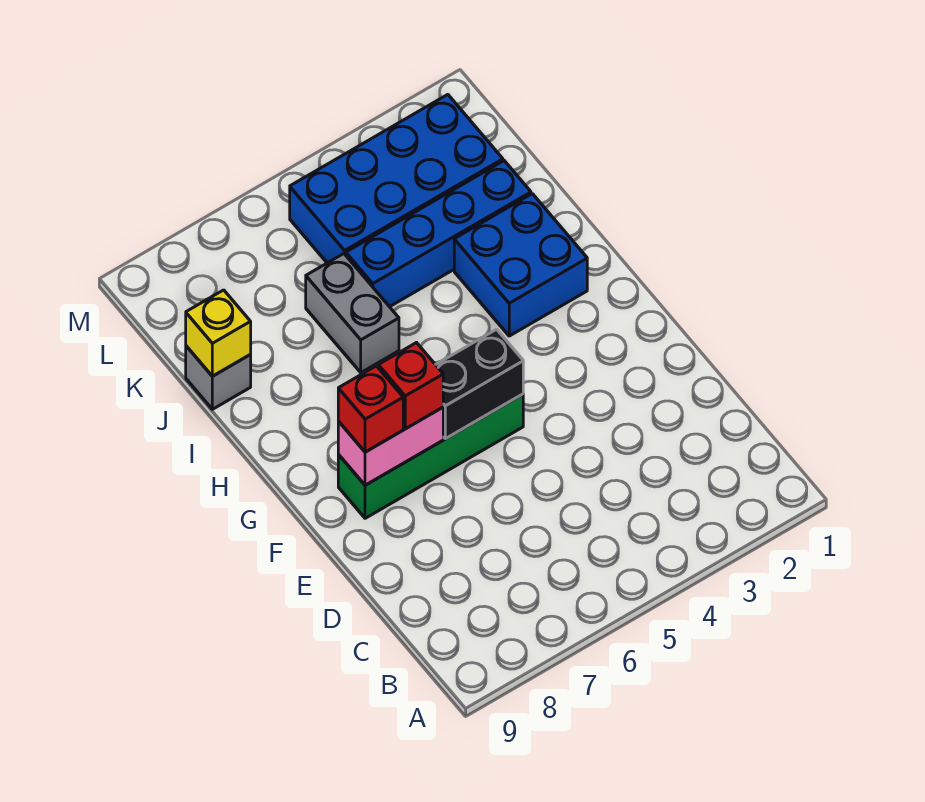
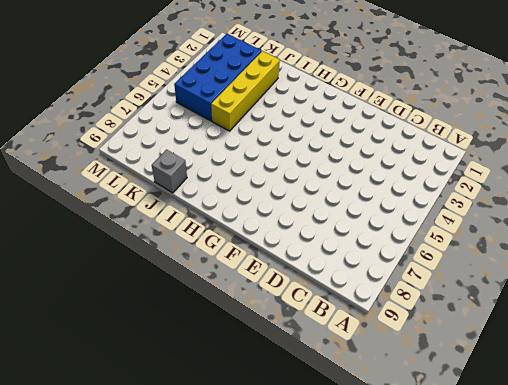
yellow brick J2:J5 level 1 -> blue brick J2:J5 level 1
none -> green brick F5:F8 level 1
none -> blue brick H2:I3 level 1

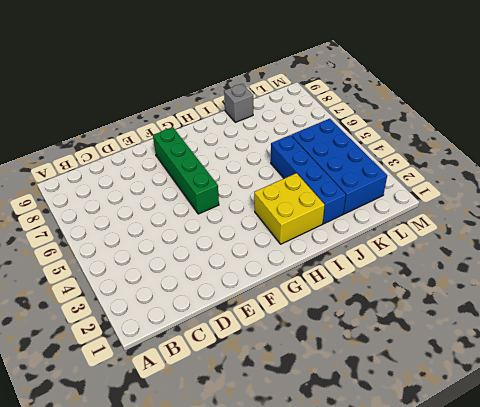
yellow brick H2:I3 level 1 -> blue brick H2:I3 level 1
none -> grey brick I6:J6 level 1
none -> black brick F5:F6 level 2

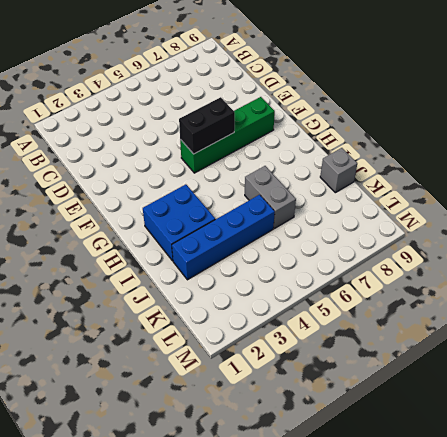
none -> blue brick K2:L5 level 1
none -> pink brick F7:F8 level 2

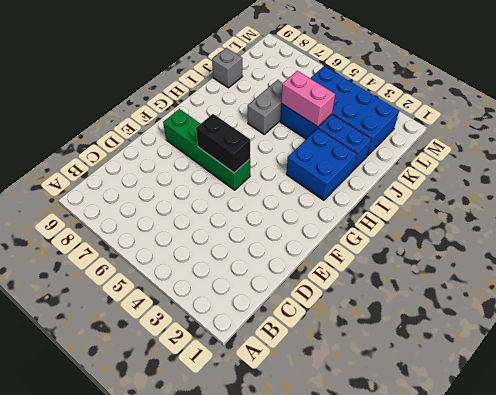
pink brick J4:J5 level 2 -> pink brick F7:F8 level 2
none -> yellow brick J9 level 2
none -> red brick F7 level 3

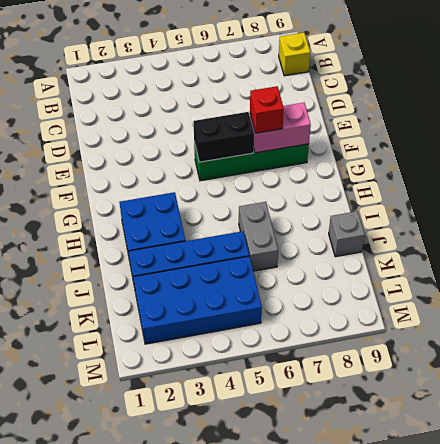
yellow brick B9 level 1 -> yellow brick J9 level 2
none -> red brick F8 level 3

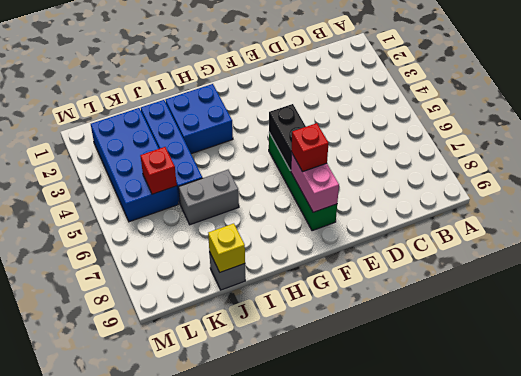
red brick K5 level 2 -> red brick F8 level 3

